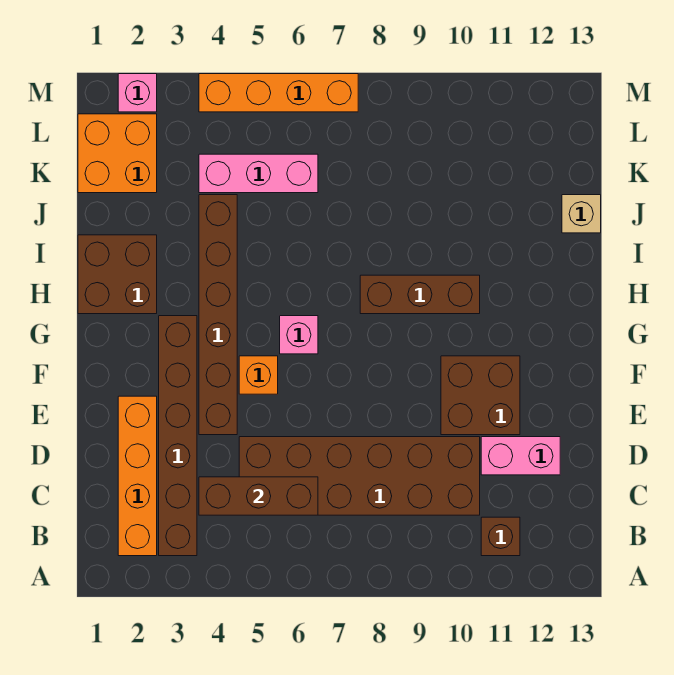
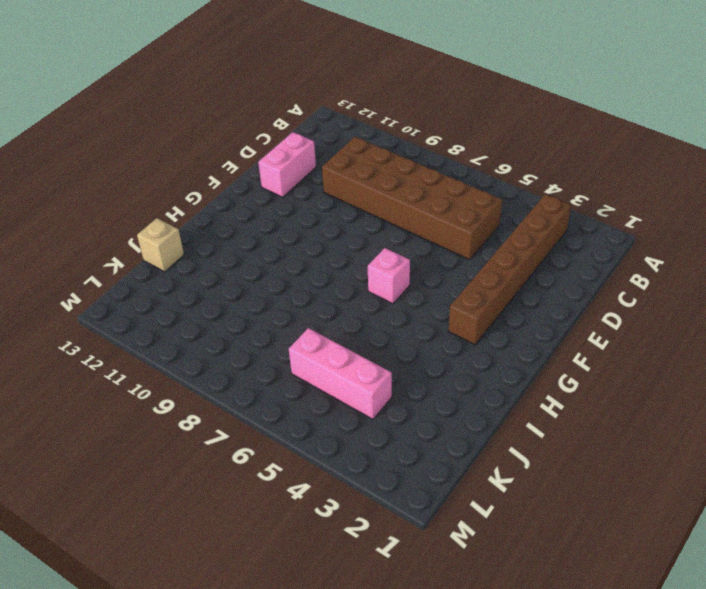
pink brick D12:E12 level 1 -> pink brick D11:D12 level 1
none -> orange brick B2:E2 level 1
none -> brown brick B11 level 1
none -> brown brick E4:J4 level 1

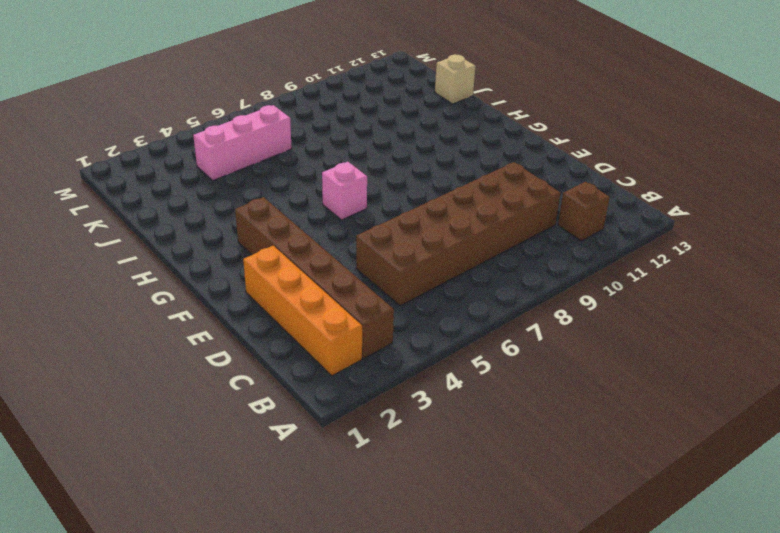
none -> pink brick D11:D12 level 1
none -> brown brick E4:J4 level 1
none -> brown brick E10:F11 level 1

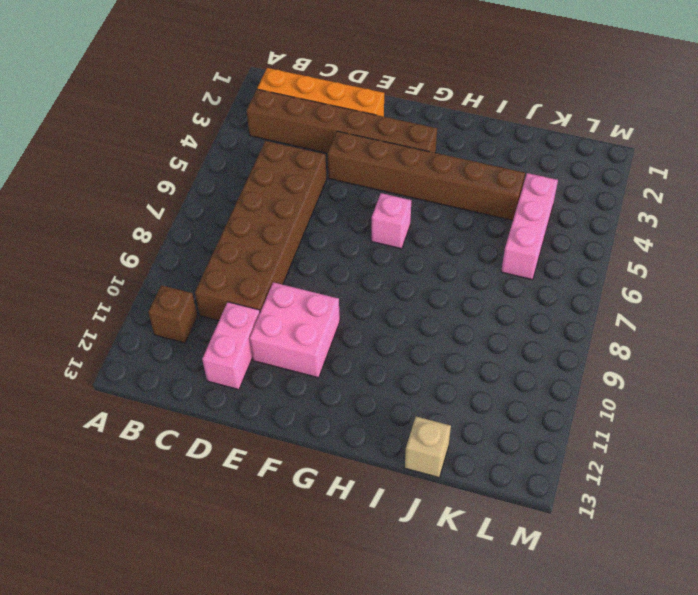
pink brick E10:F11 level 1 -> brown brick E10:F11 level 1
none -> orange brick F5 level 1
none -> brown brick H1:I2 level 1
none -> brown brick H8:H10 level 1

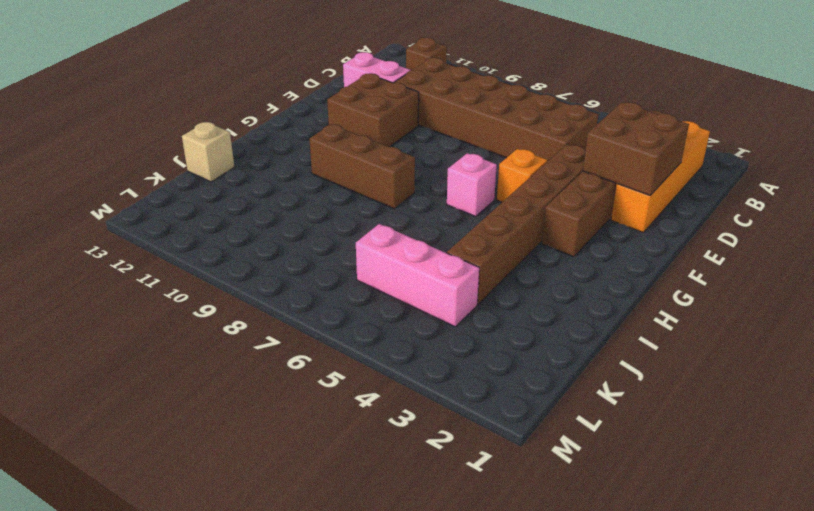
brown brick D2:E3 level 2 -> brown brick H1:I2 level 1
none -> orange brick K1:L2 level 1
none -> pink brick M2 level 1
none -> orange brick M4:M7 level 1

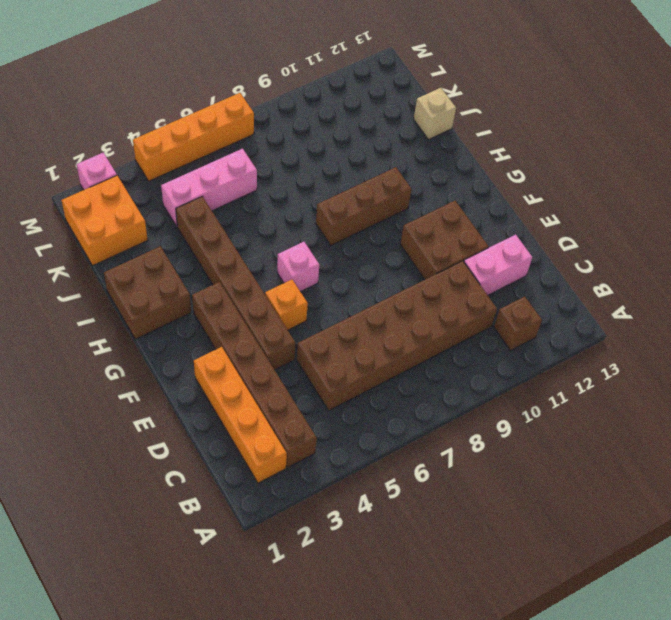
none -> brown brick C4:C6 level 2

